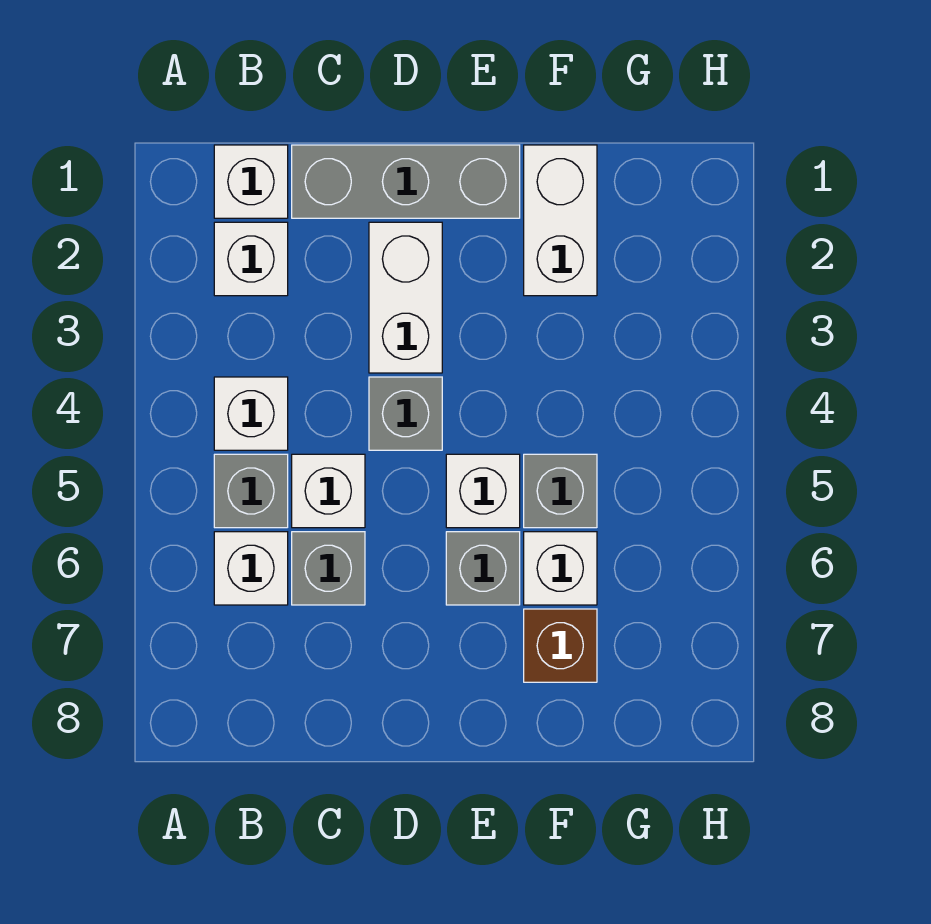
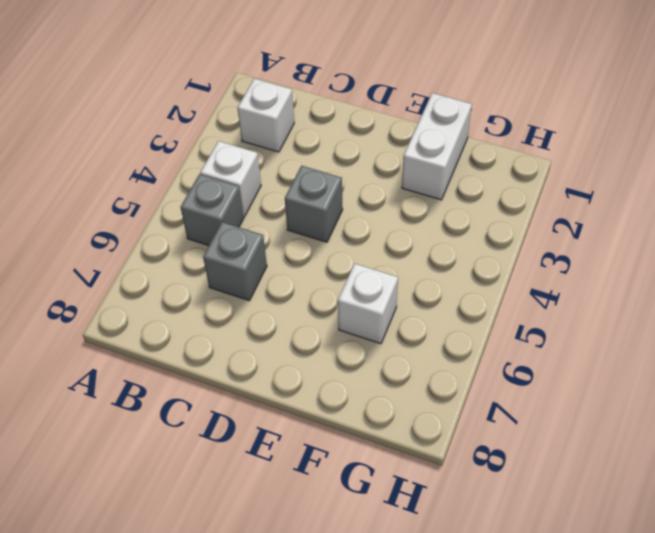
none -> white brick B1 level 1
none -> white brick B6 level 1
none -> grey brick C1:E1 level 1

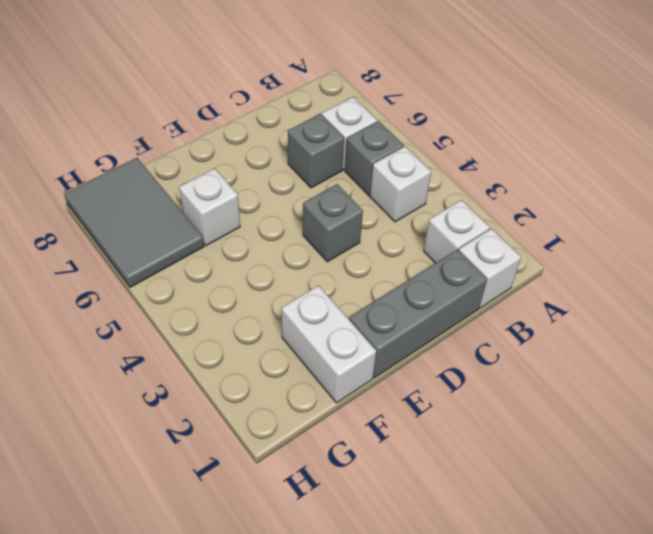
grey tile G6:H8 level 1 -> none
none -> white brick C5 level 1
none -> white brick D2:D3 level 1
none -> white brick E5 level 1

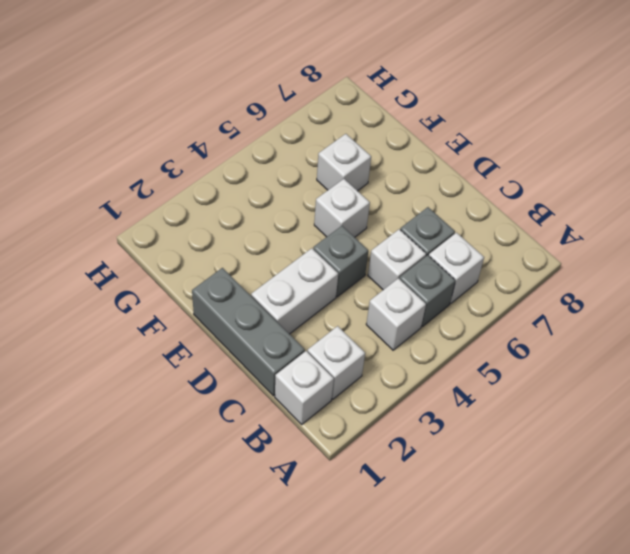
none -> grey brick E6 level 1
none -> white brick F1:F2 level 1
none -> grey brick F5 level 1

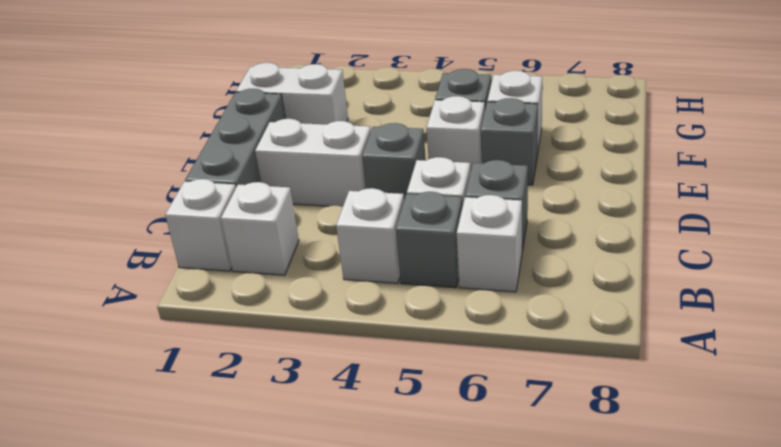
none -> brown brick F7 level 1

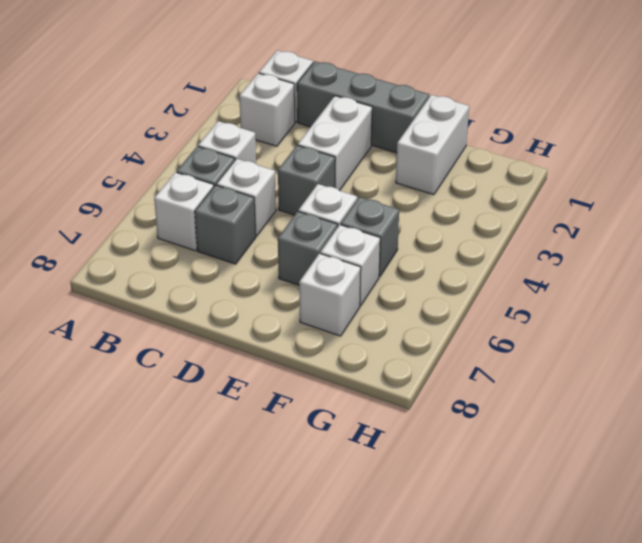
white brick F7 level 1 -> brown brick F7 level 1

